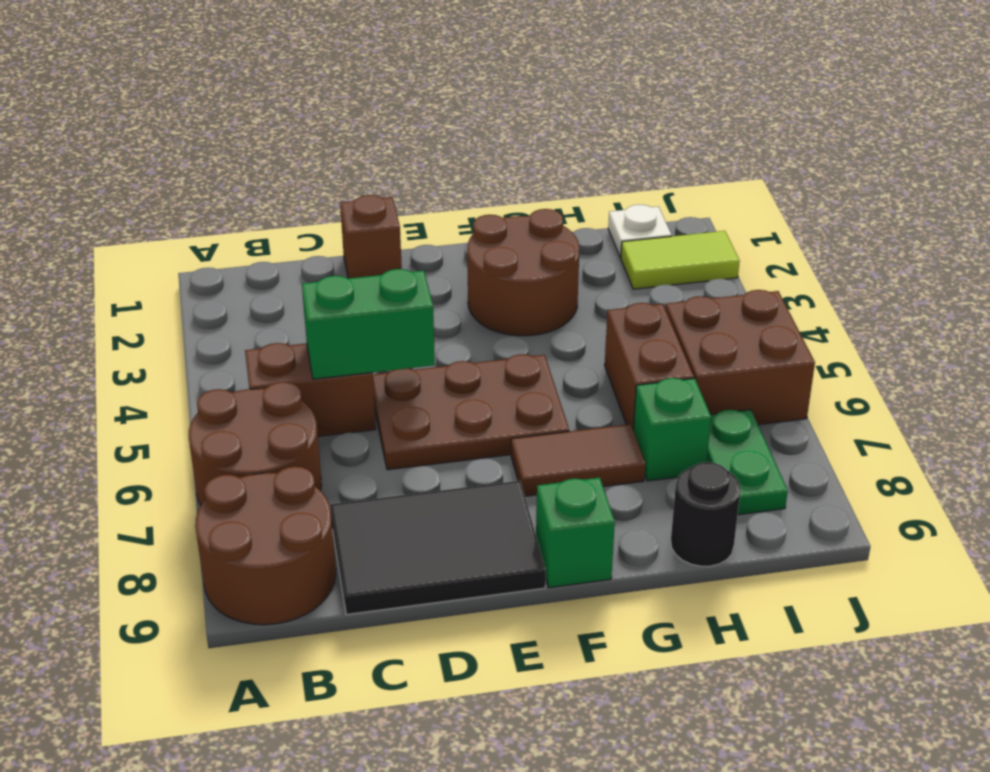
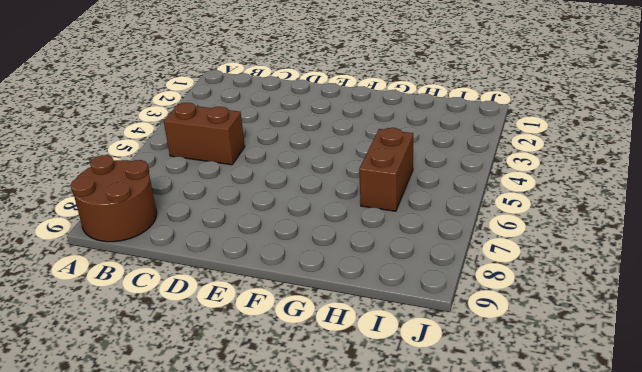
none -> brown round brick A6:B7 level 1
none -> black tile C8:E9 level 1
none -> brown brick D1 level 1

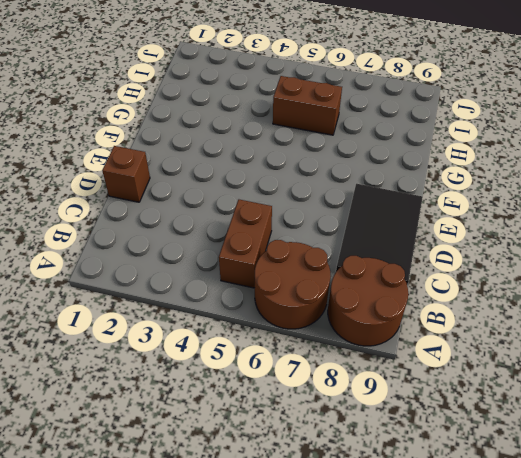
none -> brown plate D5:F6 level 1
none -> brown round brick F2:G3 level 1
none -> brown tile F7:G7 level 1

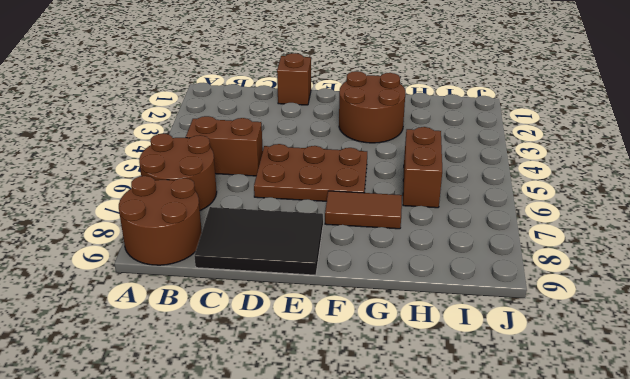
none -> green brick F9 level 1
none -> green brick H7 level 1
none -> black round brick H9 level 1

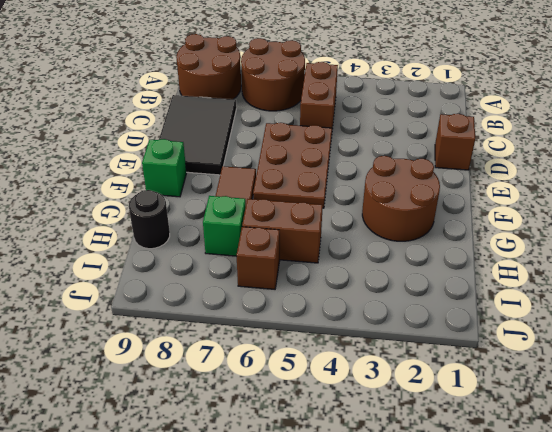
brown brick I6 level 1 -> brown brick I5:J6 level 1
none -> white plate I1 level 1
none -> lime tile I2:J2 level 1
none -> green plate I7:I8 level 1

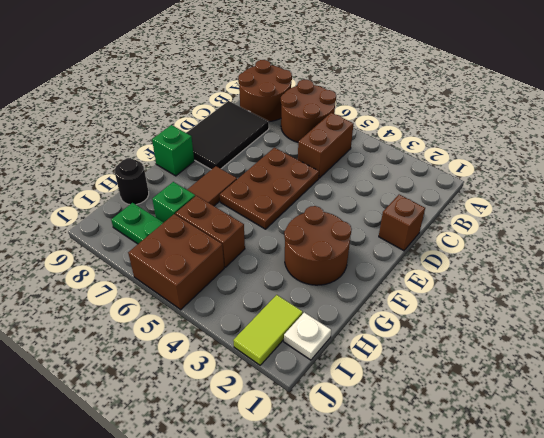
none -> green brick C5:D5 level 2

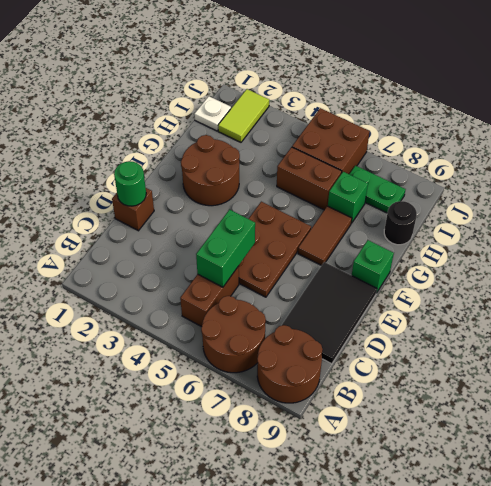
green round brick D1 level 2 -> none

